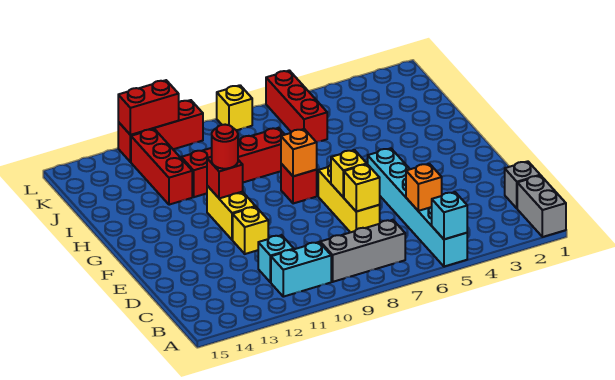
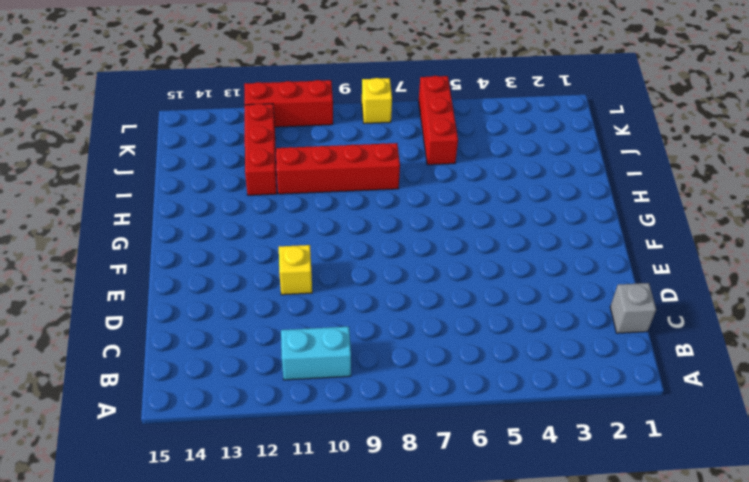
none -> grey brick A1:B1 level 1
none -> cyan brick A5:F5 level 1
none -> grey brick B7:B9 level 1

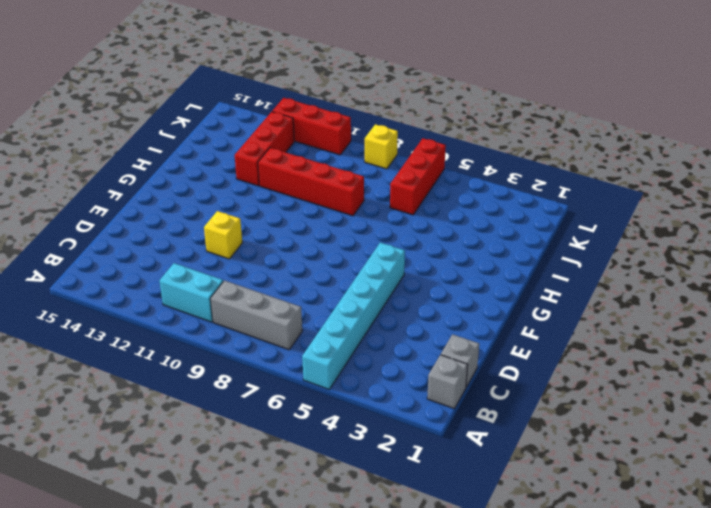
grey brick B1 level 1 -> grey brick A1:B1 level 1
none -> cyan brick C11 level 1
none -> yellow brick D7:F7 level 1
none -> yellow brick F11:G11 level 1

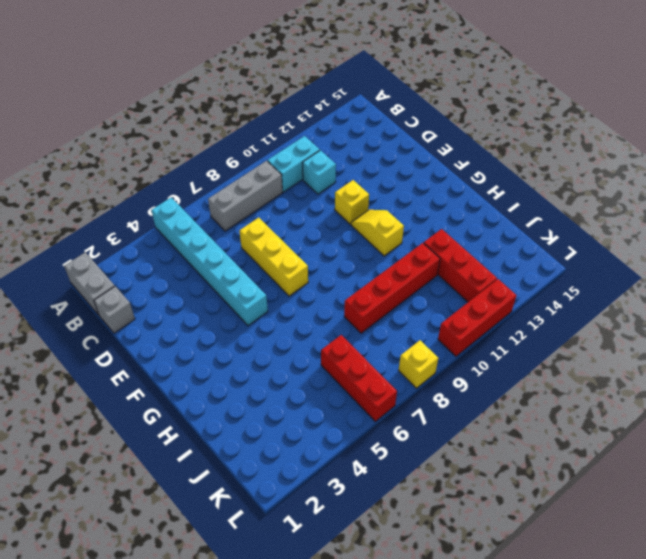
yellow slope F11:G11 level 1 top G -> yellow brick F11:G11 level 1
none -> red brick G8 level 1
none -> cyan brick A5 level 2
none -> orange brick C5 level 2

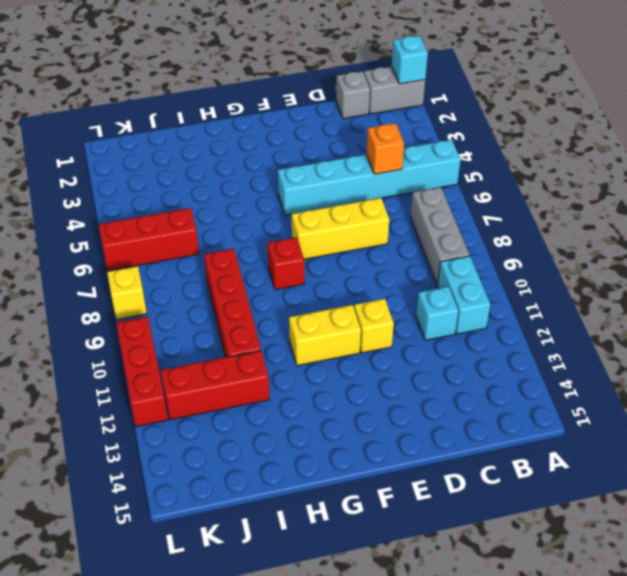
cyan brick A1 level 2 -> cyan brick A5 level 2
none -> yellow brick D7 level 2
none -> yellow brick E7 level 2
none -> orange brick G8 level 2

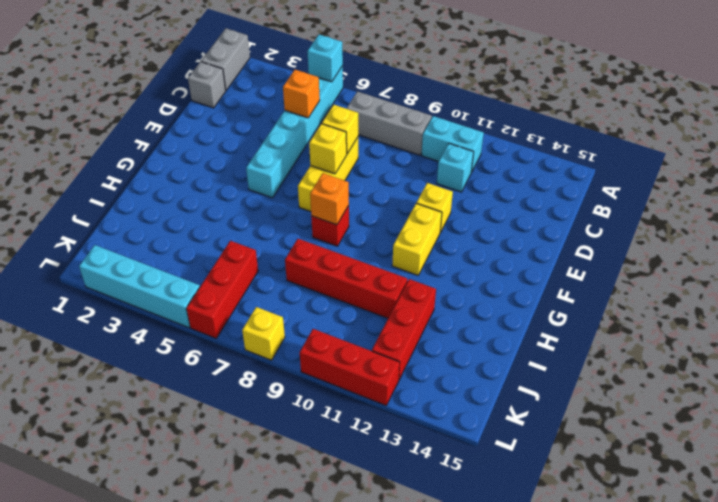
cyan brick L2:L5 level 1 -> none
none -> red brick G11 level 2
none -> red brick L11:L12 level 2
none -> red round brick G11 level 3

